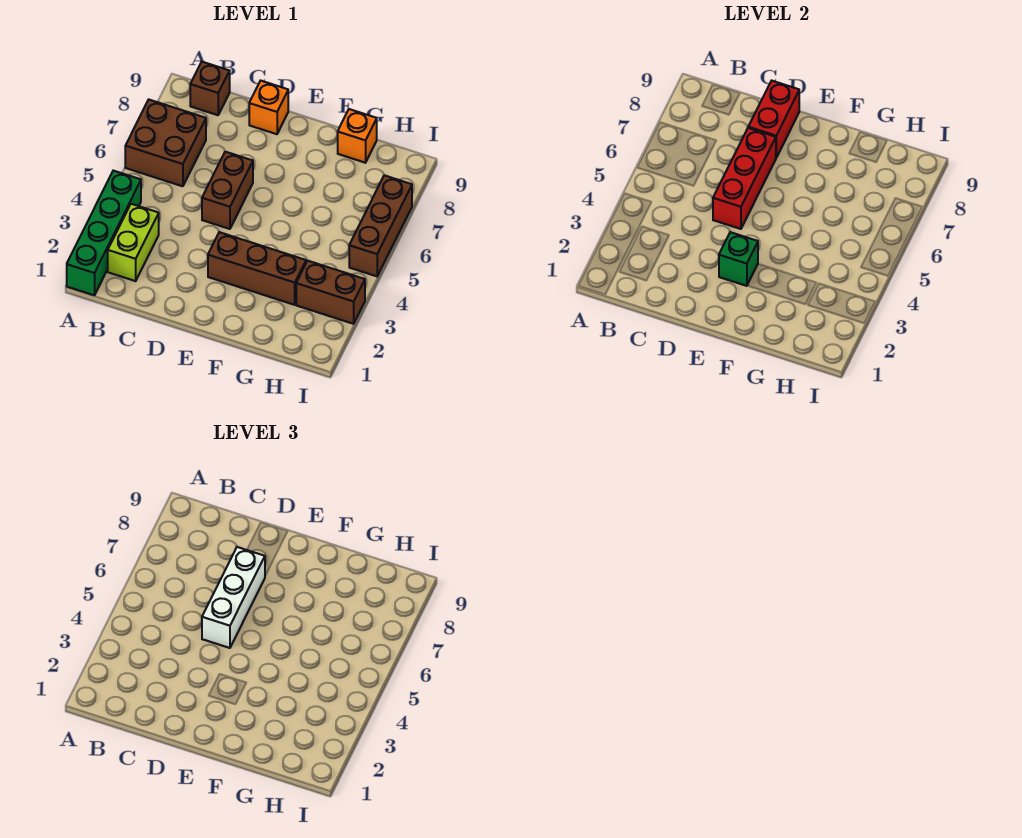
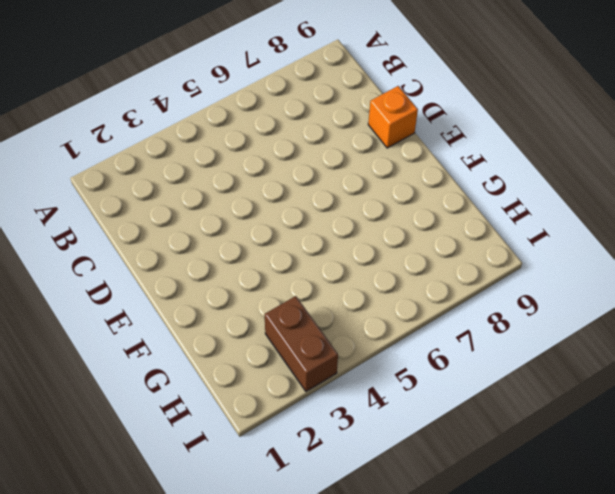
none -> green brick A1:A4 level 1
none -> brown brick A6:B7 level 1
none -> lime brick B2:B3 level 1

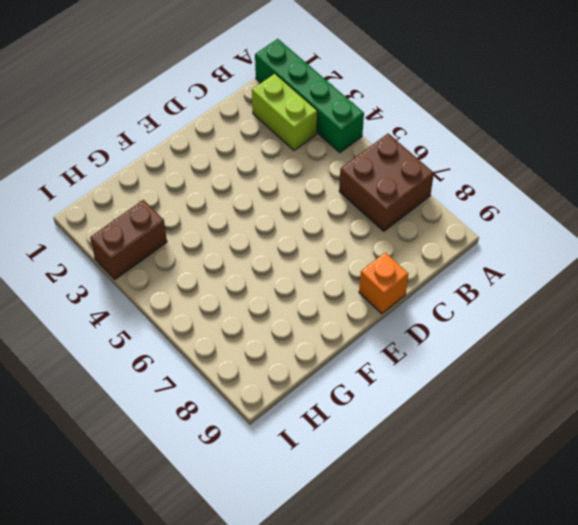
none -> brown brick B9 level 1
none -> brown brick D5:D6 level 1
none -> brown brick E3:G3 level 1

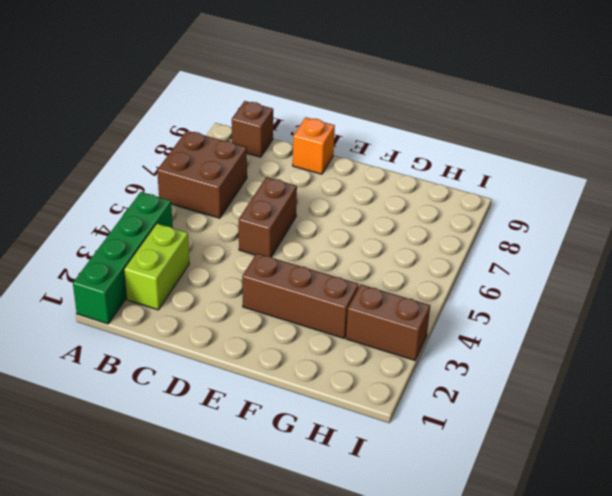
none -> orange brick G9 level 1
none -> brown brick I5:I7 level 1
none -> red brick D5:D7 level 2

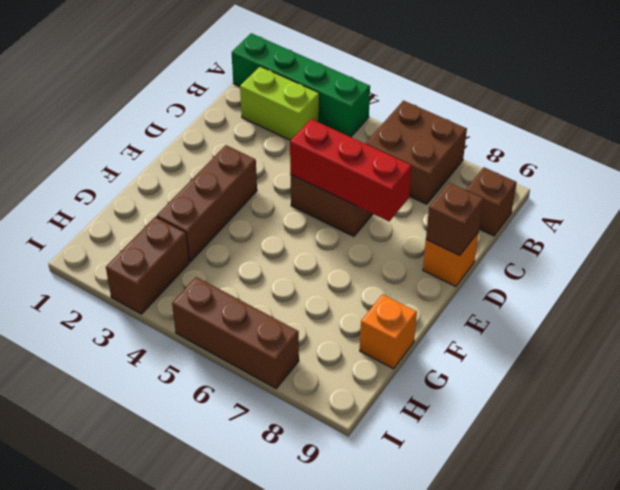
brown brick D9 level 2 -> red brick D8:D9 level 2
none -> green brick E3 level 2
none -> white brick D5:D7 level 3

